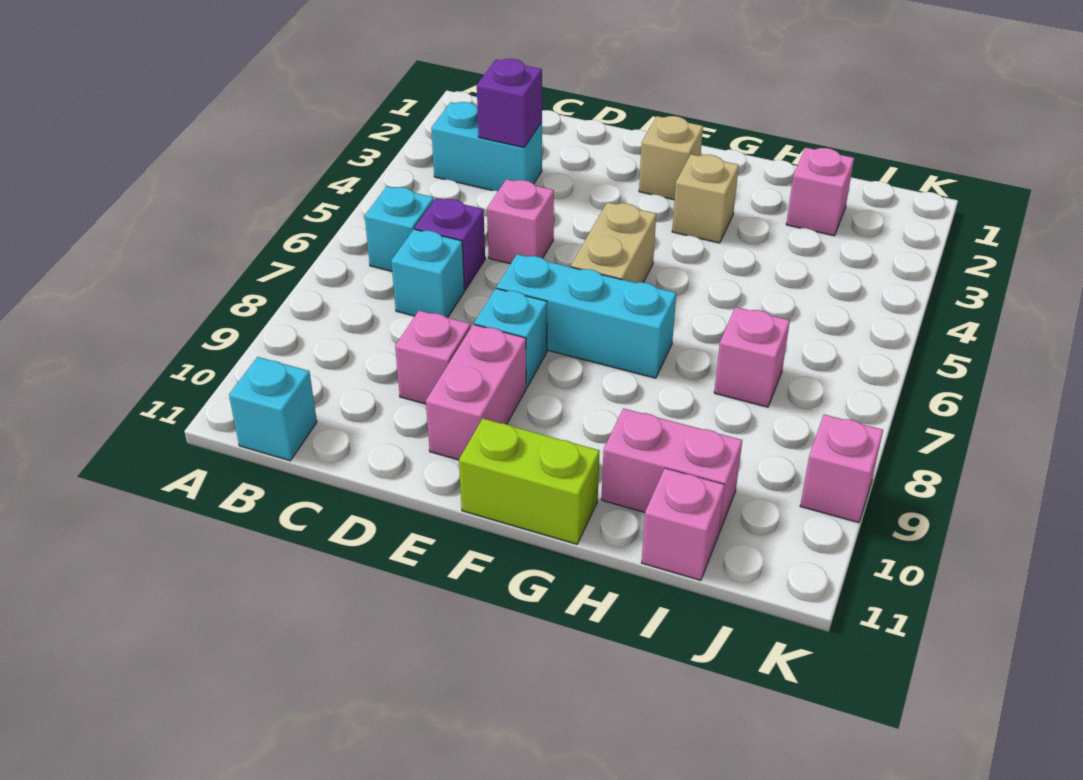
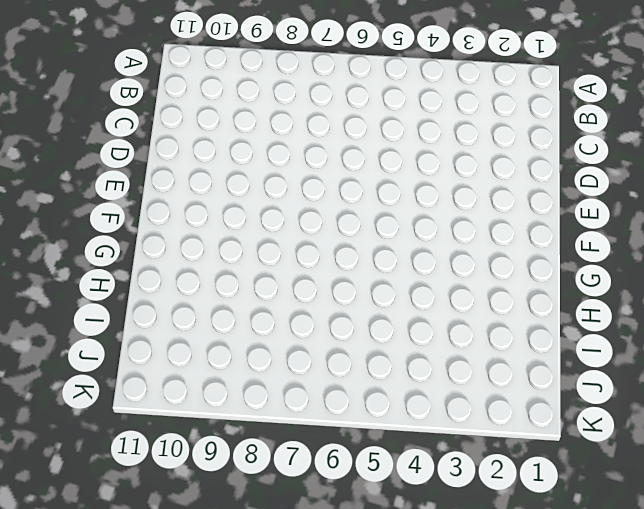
none -> cyan brick B3:C3 level 1
none -> cyan brick B6 level 1
none -> cyan brick B11 level 1

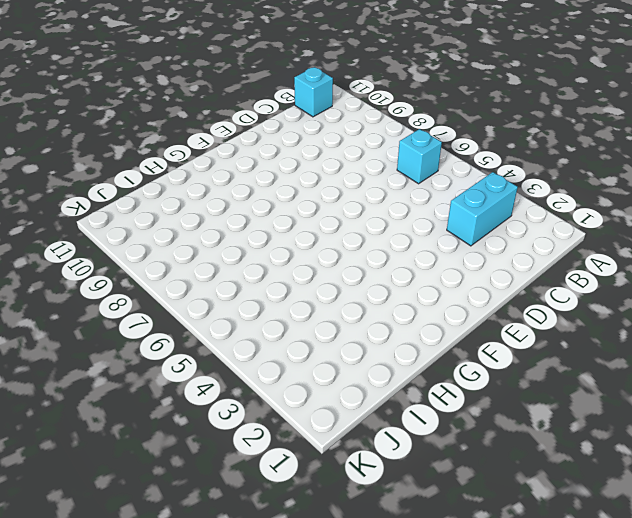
none -> purple brick C6 level 1
none -> cyan brick C7 level 1
none -> pink brick D5 level 1

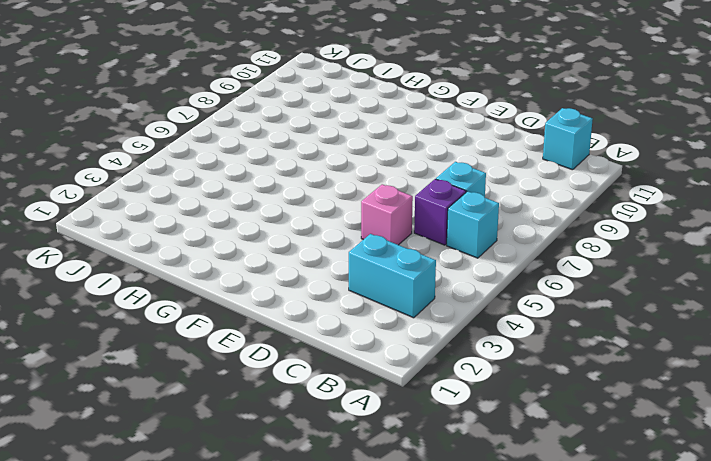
none -> pink brick D9 level 1
none -> cyan brick E7:G7 level 1
none -> cyan brick E8 level 1

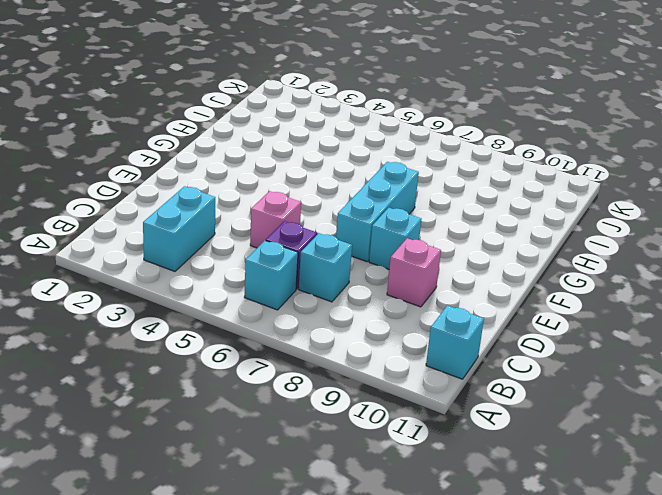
none -> pink brick E9:E10 level 1
none -> tan brick F2 level 1
none -> tan brick F5:F6 level 1

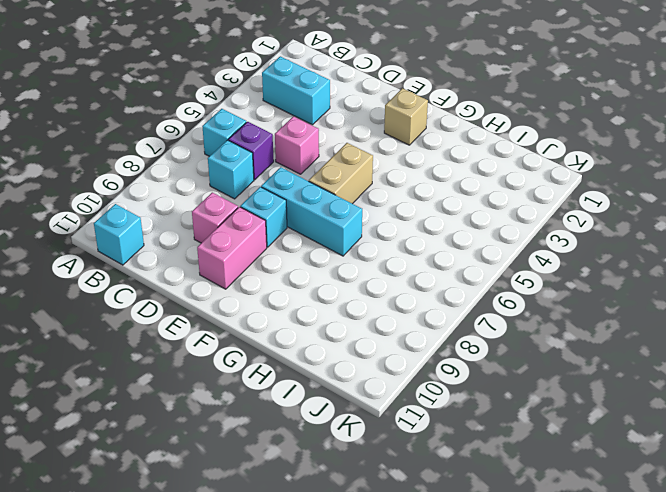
none -> lime brick F11:G11 level 1
none -> tan brick G3 level 1
none -> pink brick H10:I10 level 1

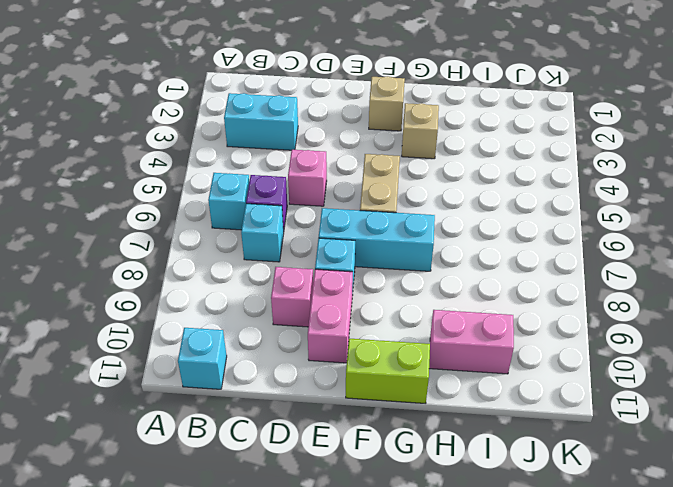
none -> pink brick I2 level 1
none -> pink brick I7 level 1
none -> pink brick I11 level 1

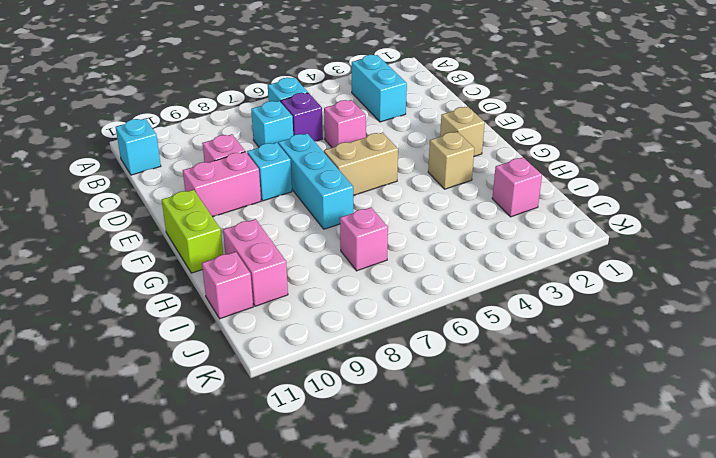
none -> pink brick K9 level 1
none -> purple brick C3 level 2

